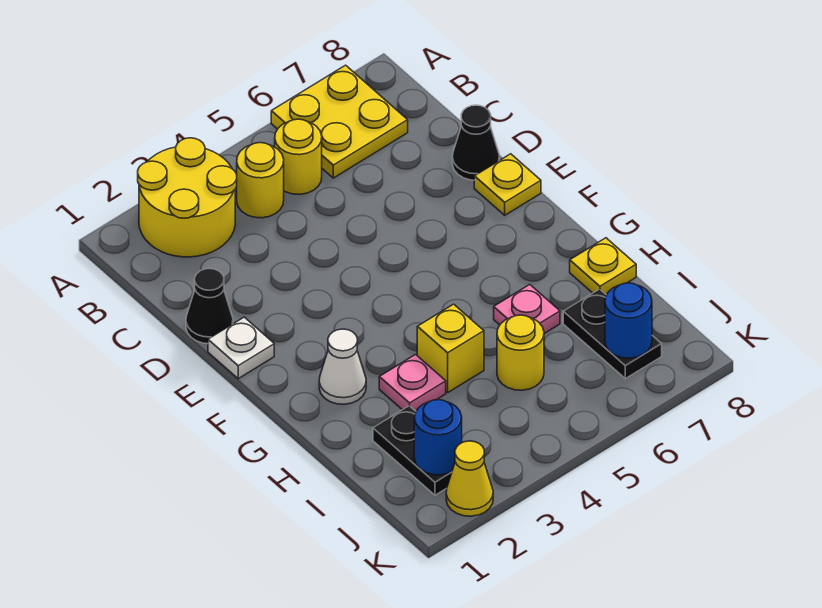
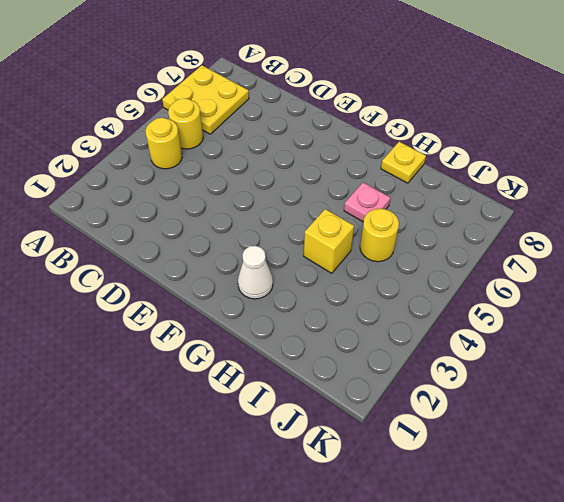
none -> yellow round brick A2:B3 level 1
none -> black cone D1 level 1
none -> black cone D8 level 1

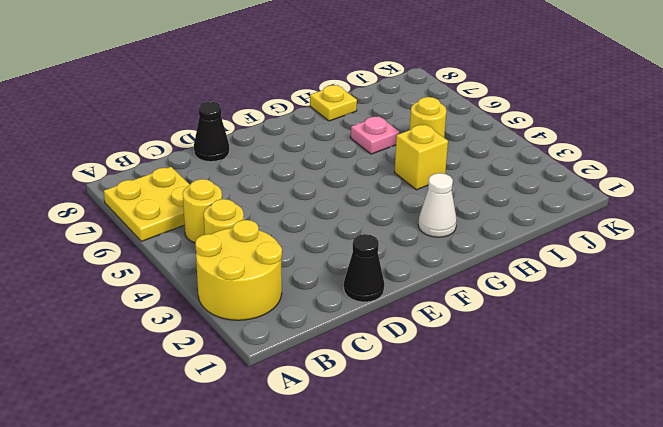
none -> white plate E1 level 1
none -> yellow plate E8 level 1
none -> pink plate H3 level 1

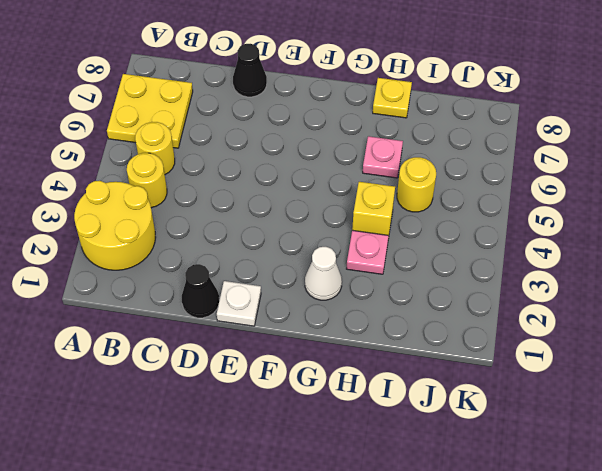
none -> yellow plate E8 level 1
none -> black plate I2:J2 level 1
none -> black plate I7:J7 level 1

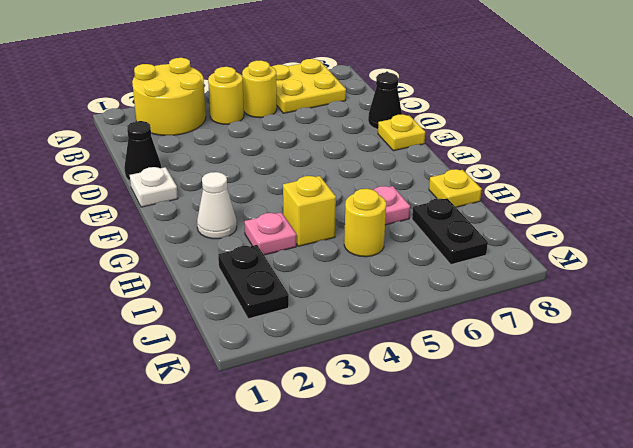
none -> yellow cone K2 level 1
none -> blue round brick J2 level 2
none -> blue round brick J7 level 2

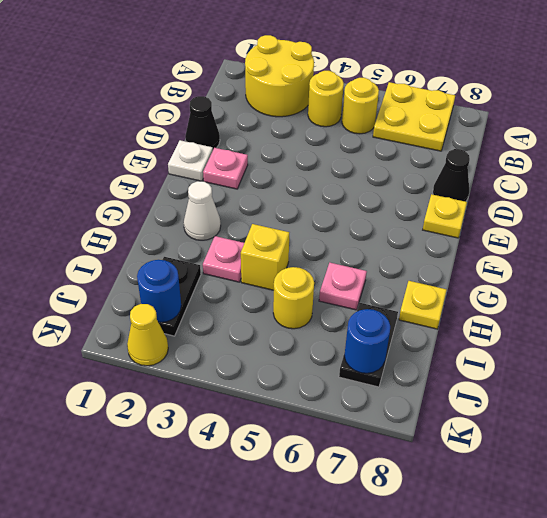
pink plate E2 level 1 -> none

